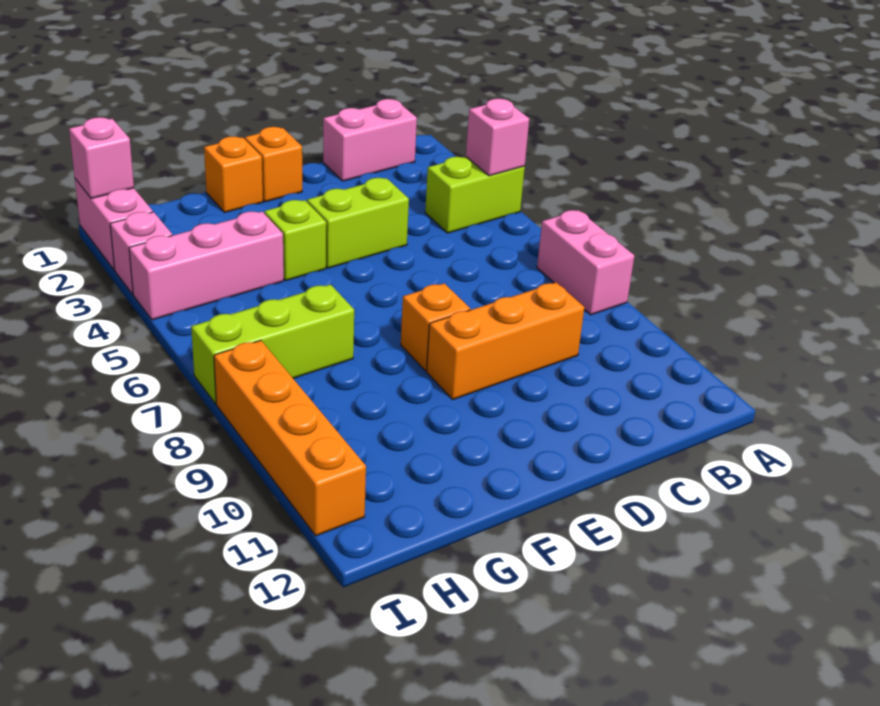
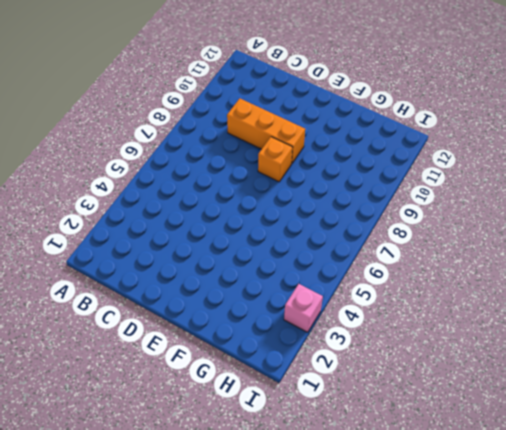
none -> lime brick A4:B4 level 1
none -> pink brick A7:A8 level 1
none -> pink brick B1:C1 level 1

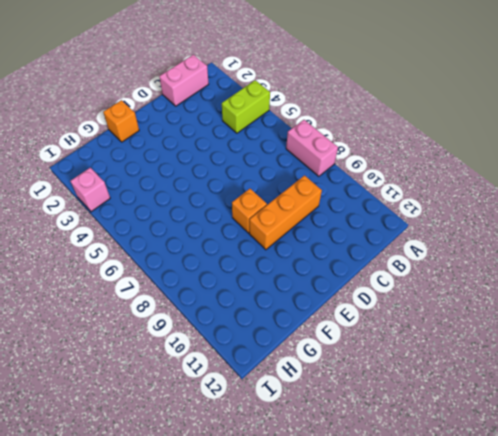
none -> lime brick D4:E4 level 1
none -> orange brick E1 level 1
none -> lime brick F4 level 1

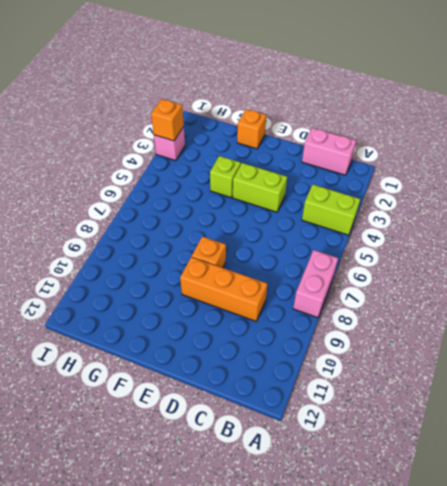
orange brick I3 level 2 -> orange brick E1 level 1
none -> pink brick G4:I4 level 1
none -> lime brick G7:I7 level 1
none -> pink brick I1:I2 level 1

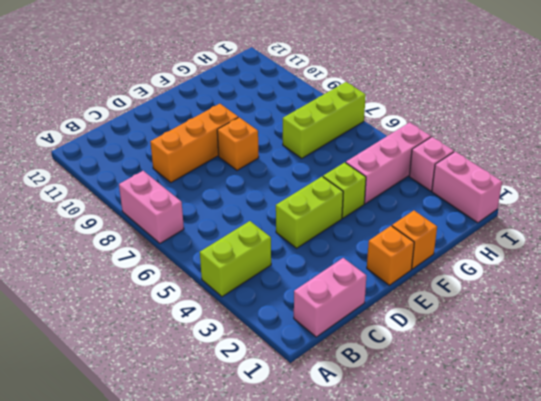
none -> orange brick I8:I11 level 1
none -> pink brick A4 level 2
none -> pink brick I1 level 2

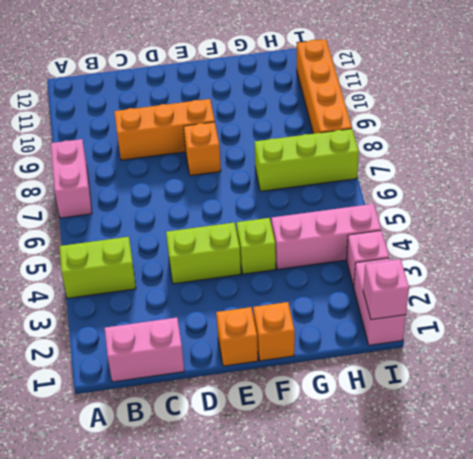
none -> pink brick A4 level 2

